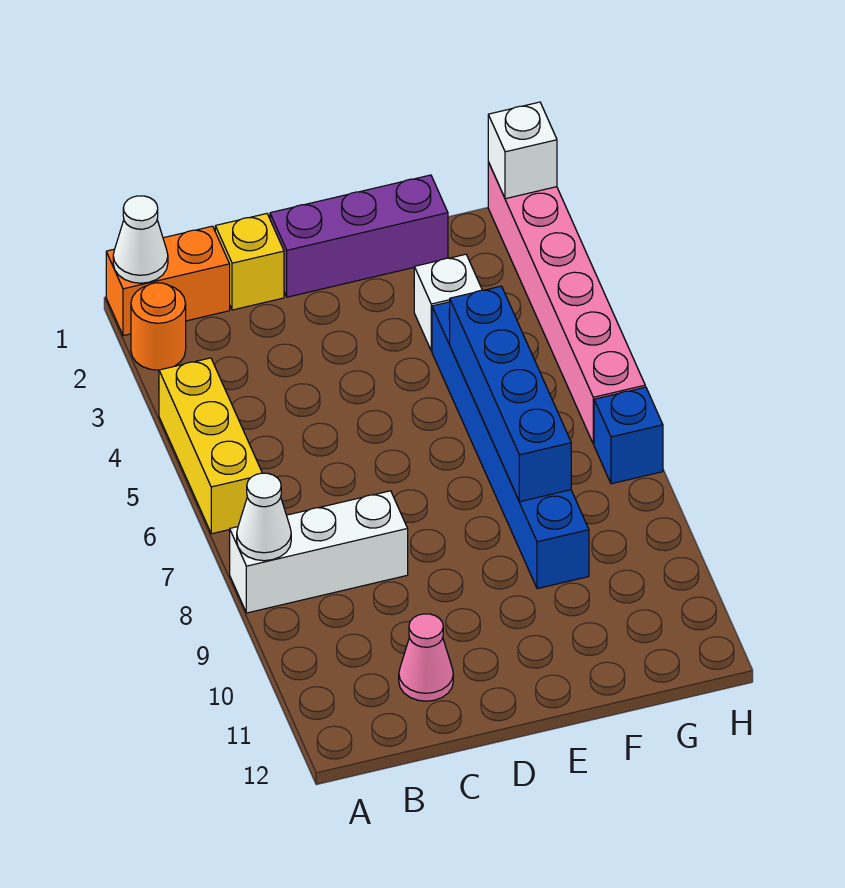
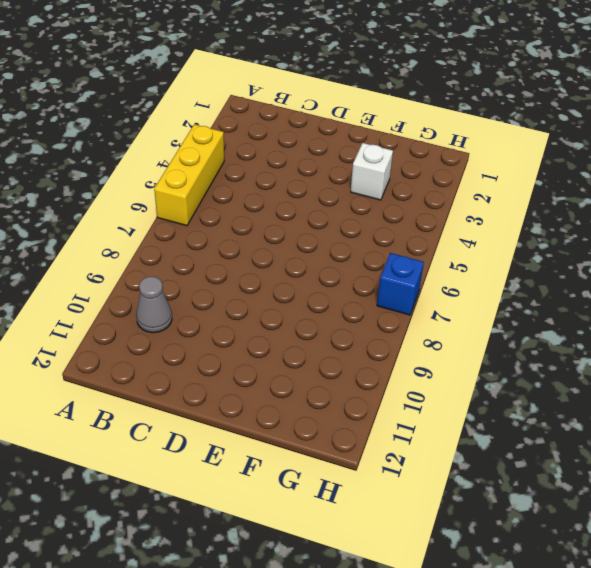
grey cone B10 level 1 -> none
none -> orange brick A1:B1 level 1
none -> orange round brick A2 level 1
none -> white brick A8:C8 level 1

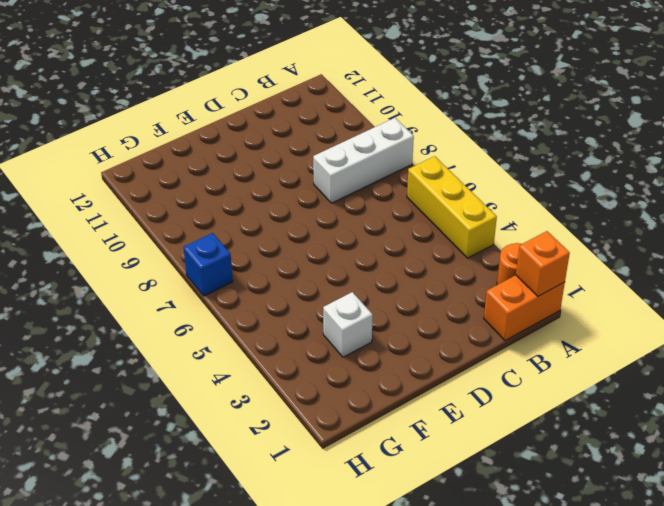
orange brick A1 level 2 -> white cone A1 level 2
none -> yellow brick C1 level 1
none -> pink cone C11 level 1
none -> purple brick D1:F1 level 1

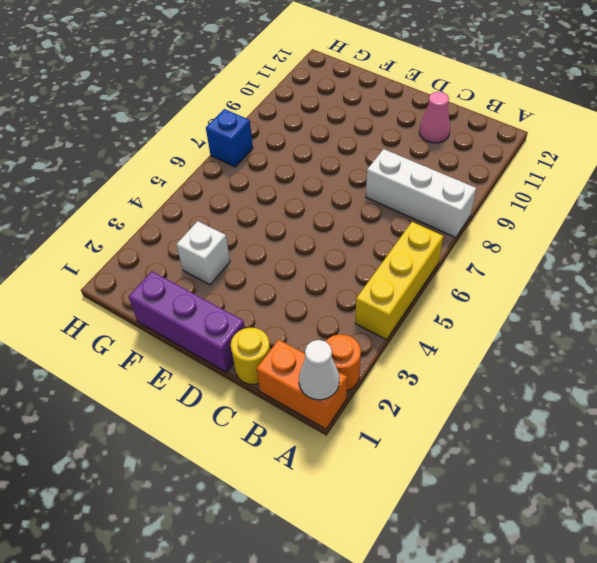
yellow round brick C1 level 1 -> yellow brick C1 level 1
none -> blue brick F4:F9 level 1
none -> pink brick H1:H6 level 1
none -> white cone A8 level 2

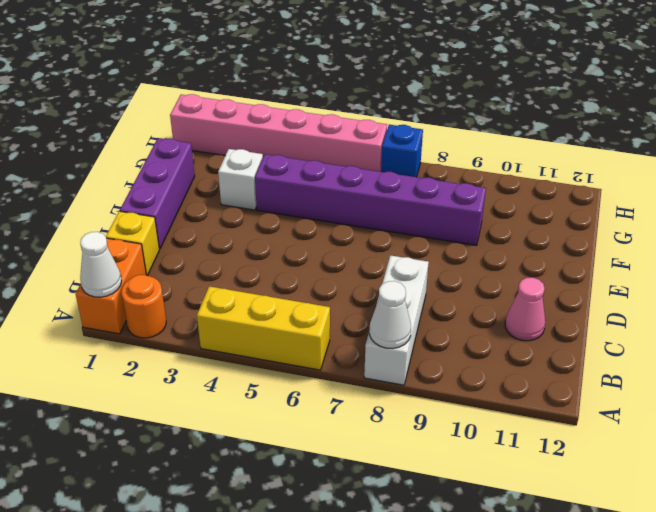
purple brick F4:F9 level 1 -> blue brick F4:F9 level 1
none -> blue brick F5:F8 level 2
none -> white brick H1 level 2

